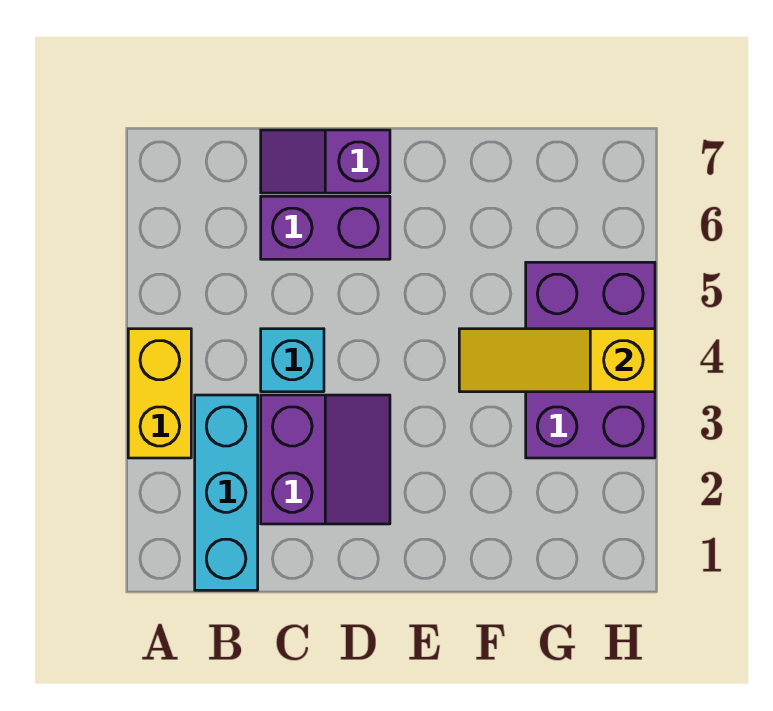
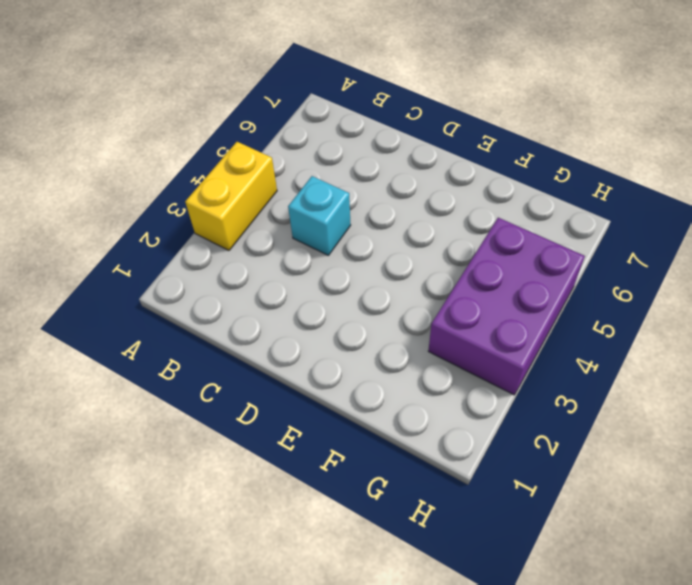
none -> cyan brick B1:B3 level 1
none -> purple slope C2:D3 level 1 top C

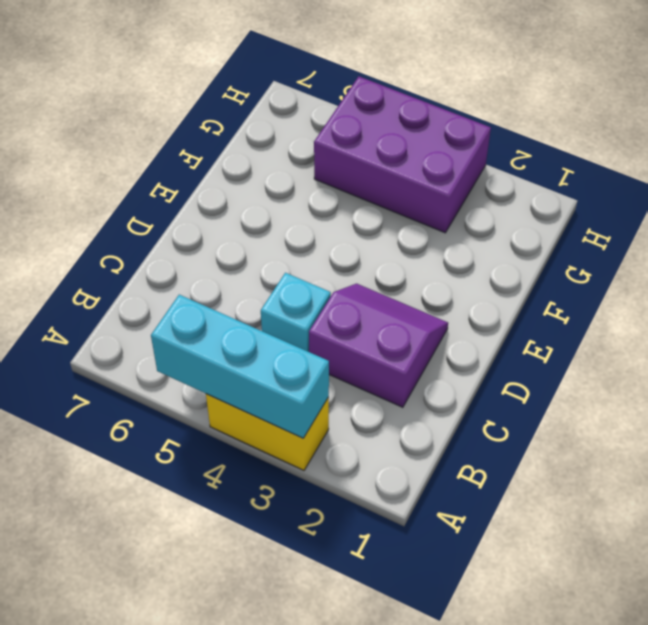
cyan brick A3:A5 level 2 -> cyan brick B1:B3 level 1
none -> purple brick C6:D6 level 1
none -> purple slope C7:D7 level 1 top D

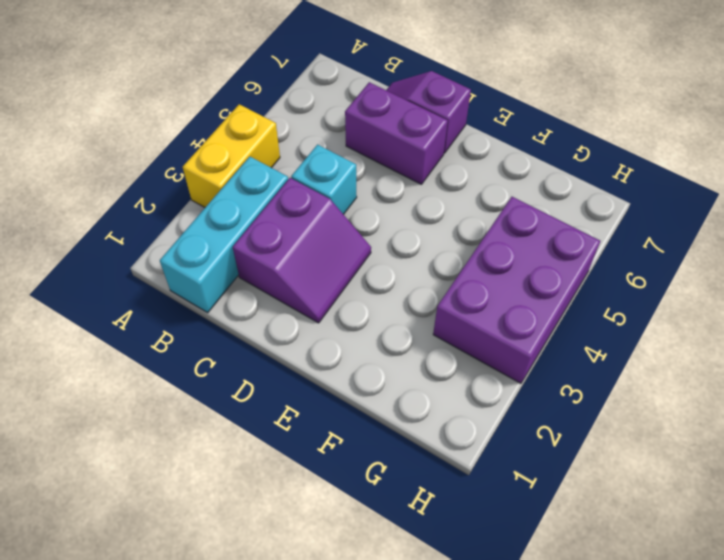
none -> yellow slope F4:H4 level 2 top H

